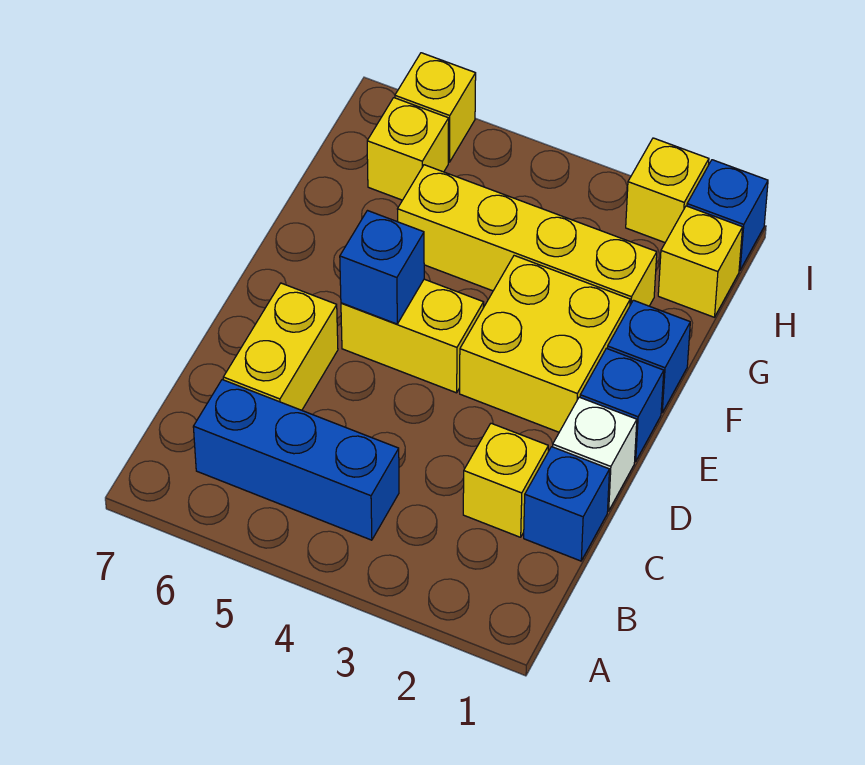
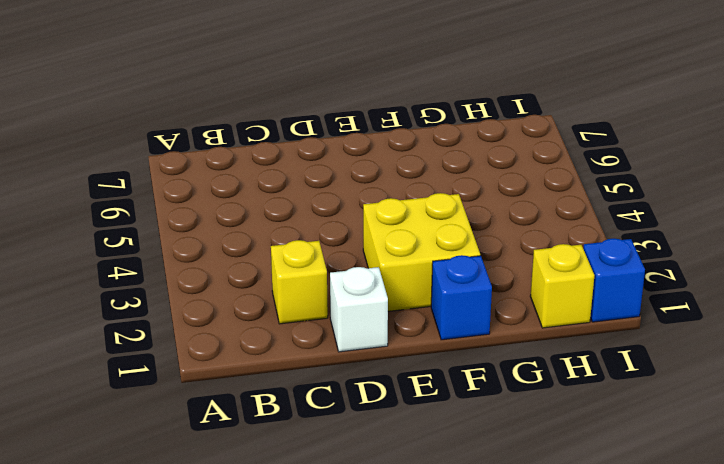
none -> blue brick B4:B6 level 1
none -> blue brick C1 level 1
none -> yellow brick C6:D6 level 1

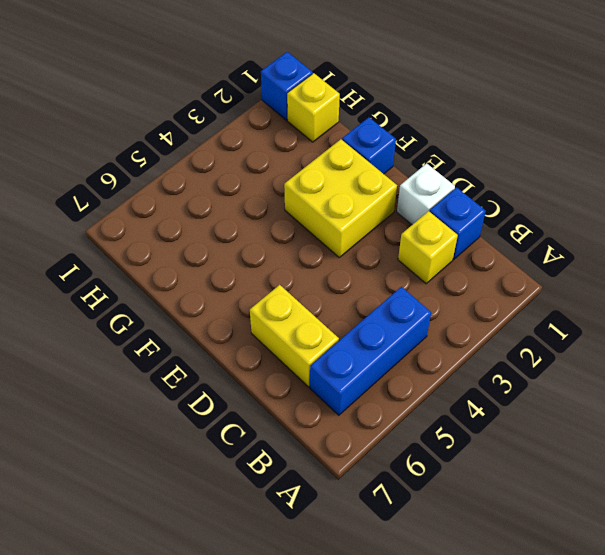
none -> blue brick E1 level 1
none -> yellow brick E4:E5 level 1
none -> yellow brick G2:G5 level 1

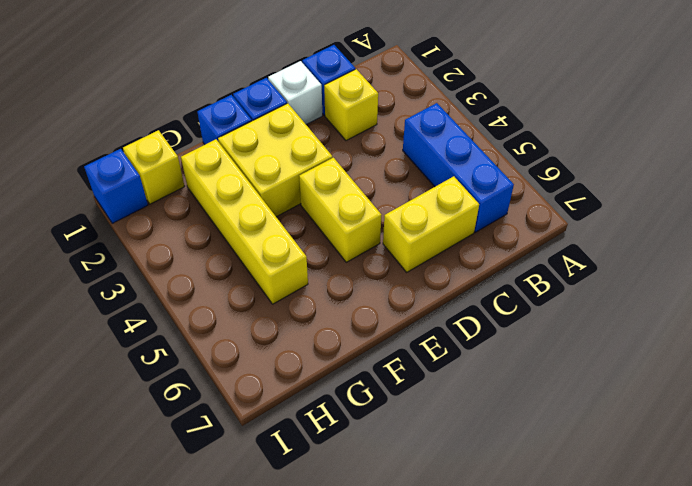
none -> yellow brick H6 level 1
none -> yellow brick I2 level 1
none -> yellow brick I6 level 1

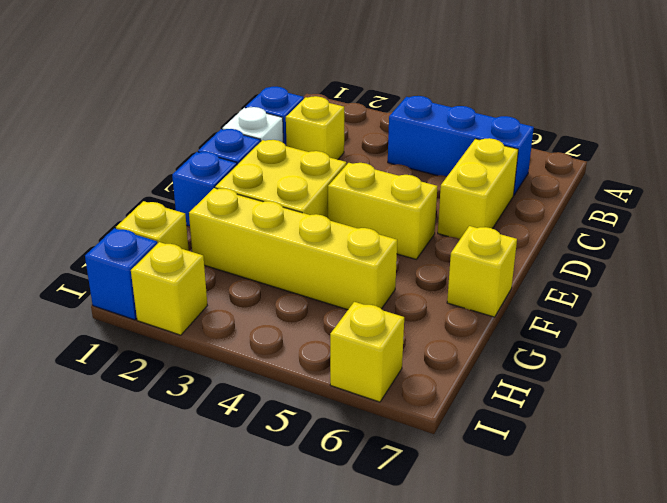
yellow brick F7 level 1 -> yellow brick H6 level 1
none -> blue brick E5 level 2

